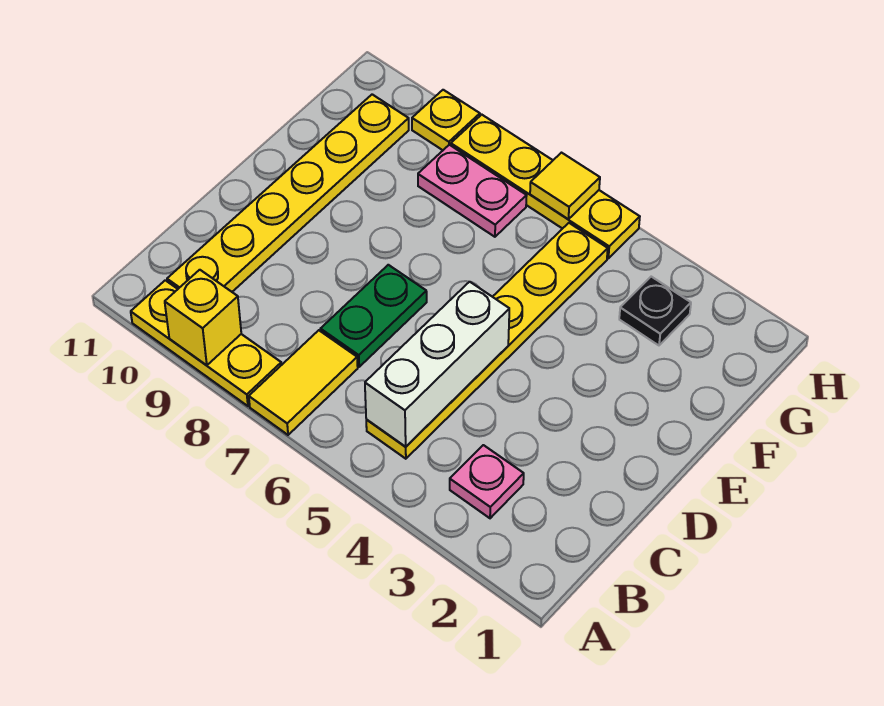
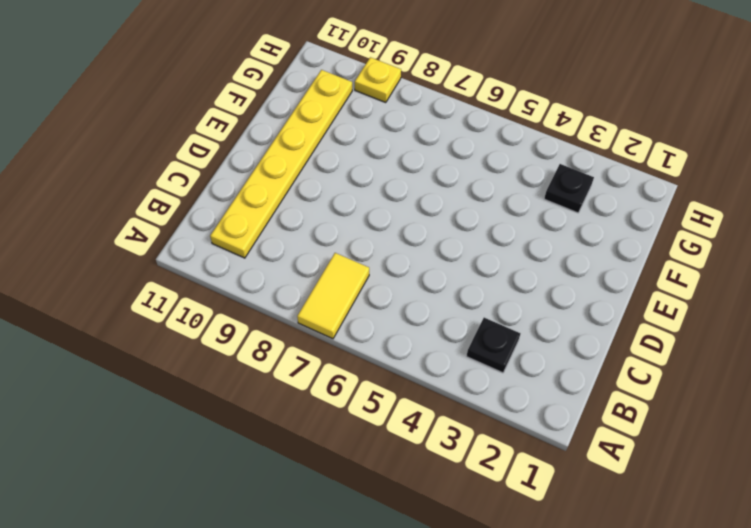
black plate B3 level 1 -> pink plate B3 level 1
none -> yellow plate A8:A10 level 1
none -> yellow plate B5:G5 level 1
none -> green plate C7:D7 level 1

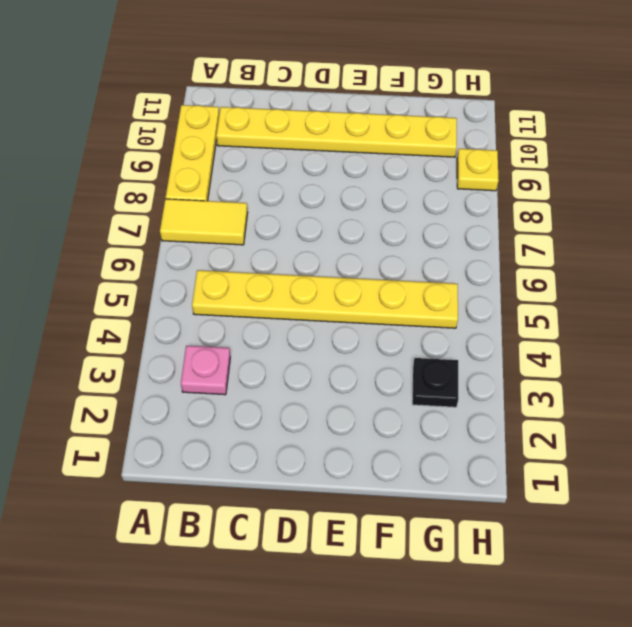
none -> green plate C7:D7 level 1
none -> pink plate G7:G8 level 1
none -> yellow plate H5:H8 level 1

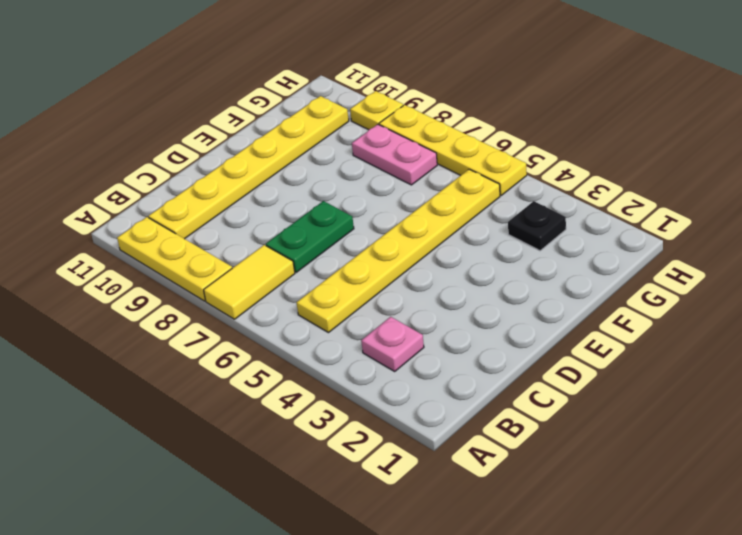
none -> yellow brick A9 level 2
none -> white brick B5:D5 level 2
none -> yellow tile H6 level 2

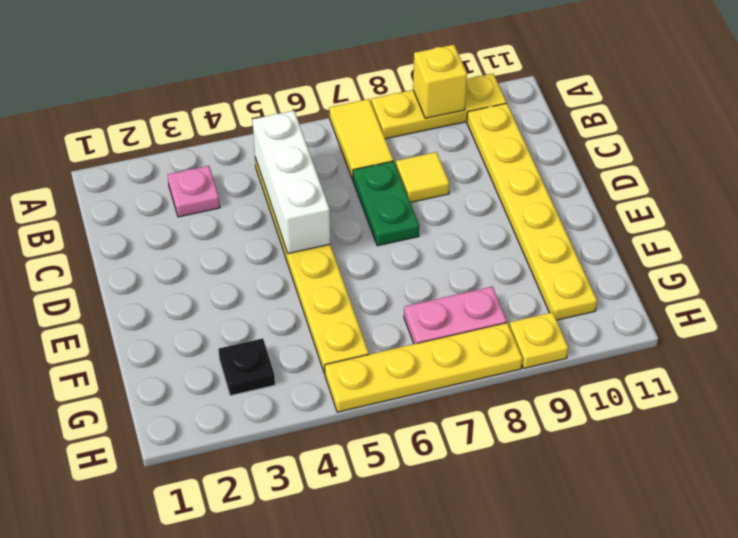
yellow tile C8 level 1 -> yellow tile H6 level 2

